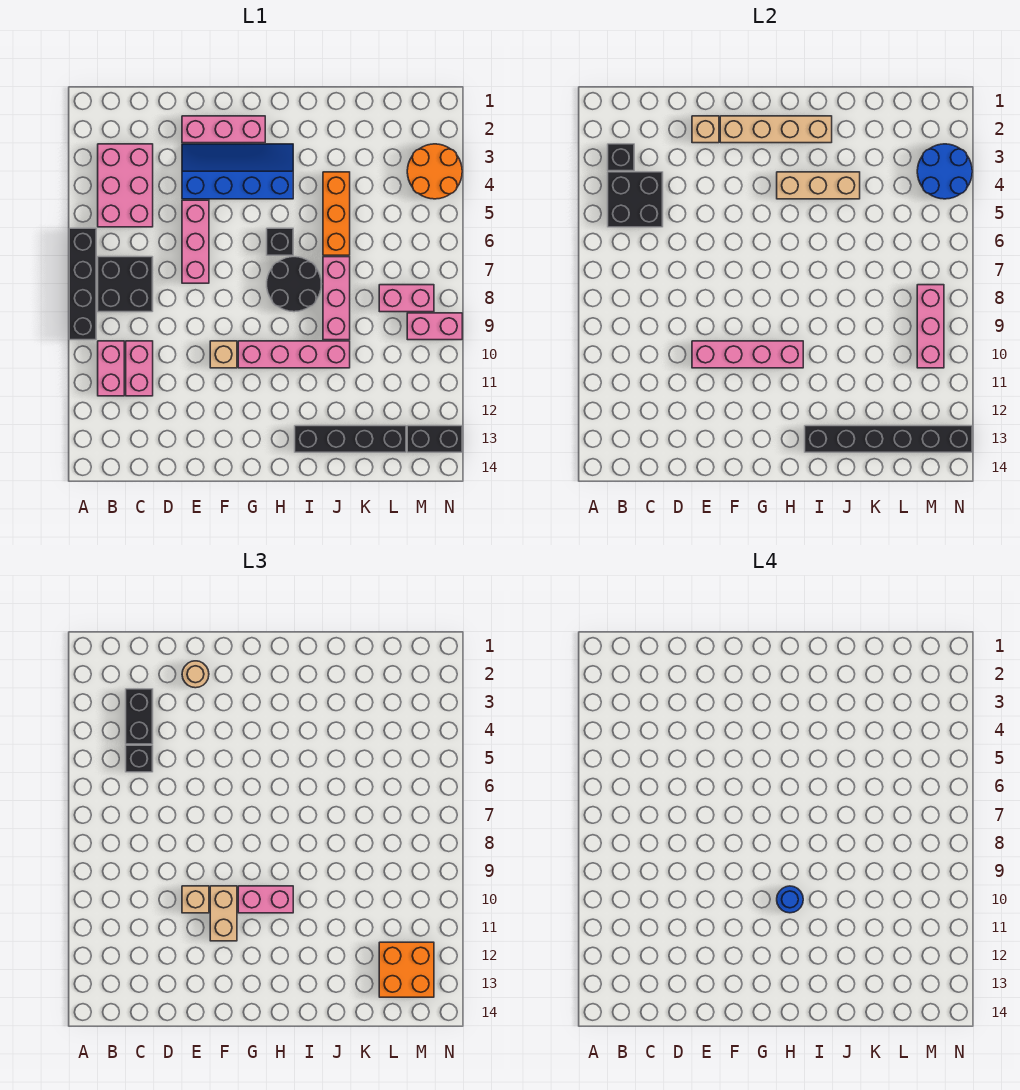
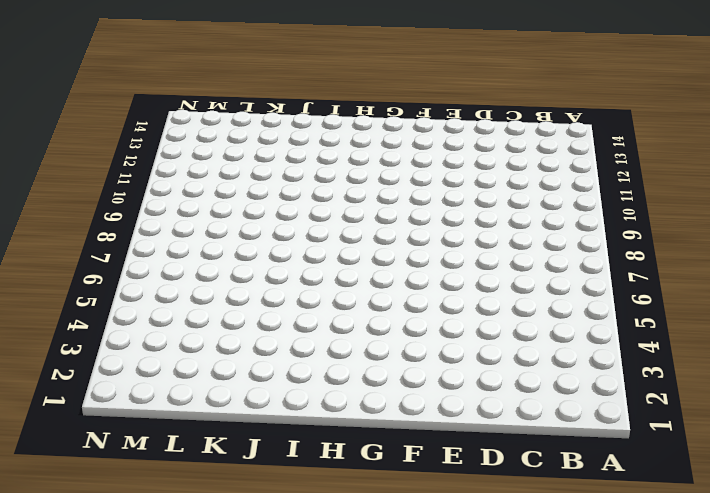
none -> black brick A6:A9 level 1
none -> pink brick B3:C5 level 1
none -> black brick B7:C8 level 1
none -> pink brick B10:B11 level 1

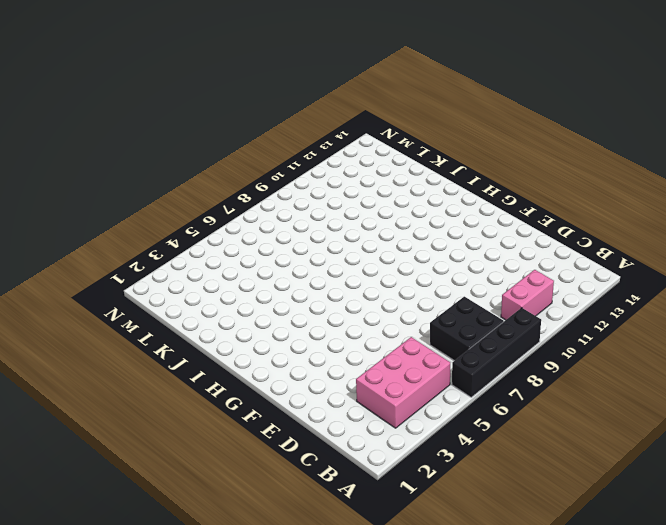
none -> pink brick C10:C11 level 1
none -> pink brick E2:G2 level 1
none -> blue slope E3:H4 level 1 top 4
none -> pink brick E5:E7 level 1

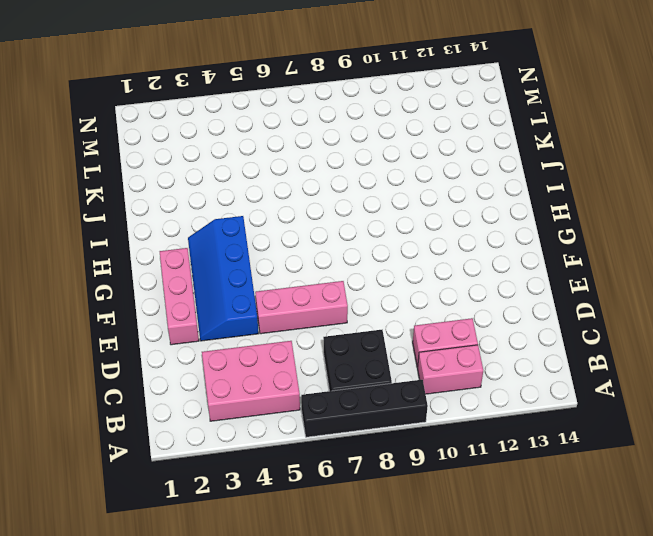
none -> tan brick F10 level 1
none -> pink brick G10:J10 level 1
none -> black brick H6 level 1
none -> black round brick H7:I8 level 1

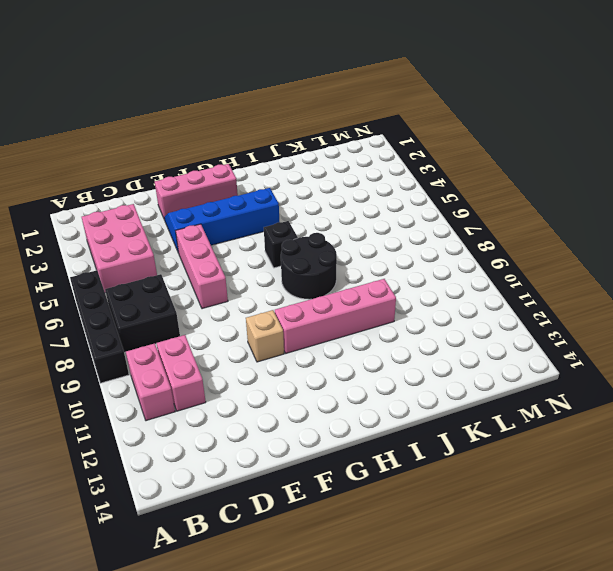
none -> black brick I13:L13 level 1
none -> orange brick J4:J6 level 1
none -> pink brick J7:J9 level 1
none -> pink brick L8:M8 level 1

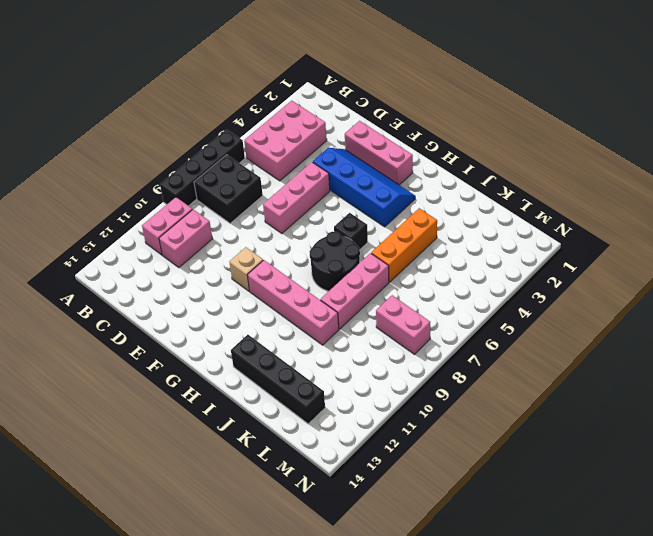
none -> orange round brick M3:N4 level 1
none -> pink brick M9:N9 level 1
none -> black brick M13:N13 level 1
none -> black brick B3 level 2

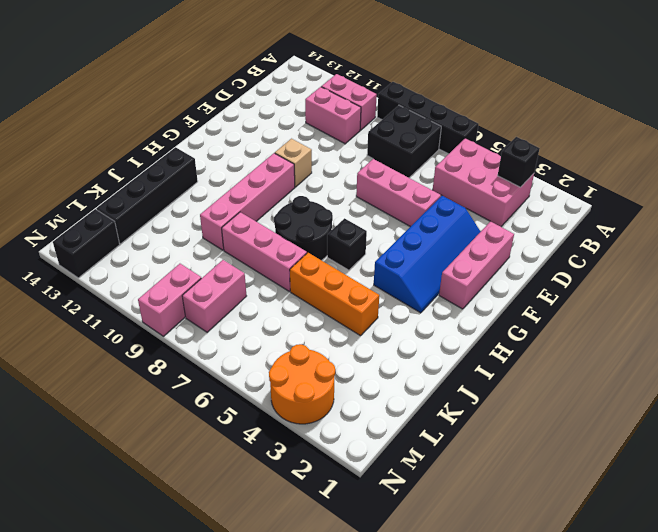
none -> black brick B4:C5 level 2
none -> tan brick E2 level 2
none -> pink brick E10:H10 level 2
none -> tan brick F2:I2 level 2

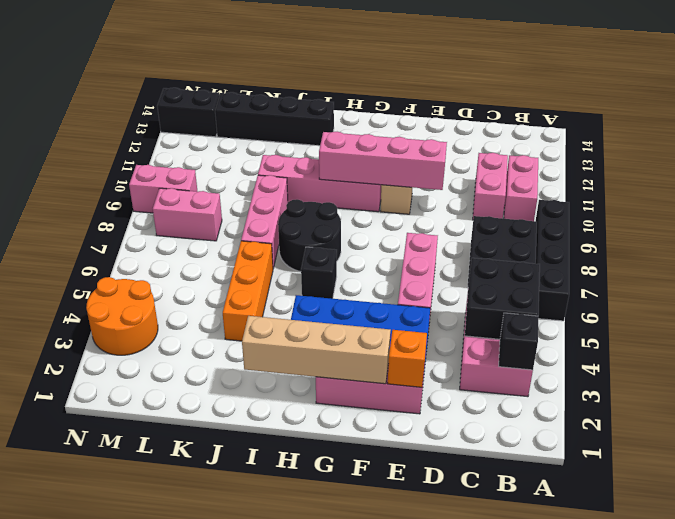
orange brick E2 level 2 -> tan brick E2 level 2
none -> tan brick H4:J4 level 2
none -> black brick I13:N13 level 2
none -> blue round brick M3:N4 level 2
none -> pink brick M8:M10 level 2

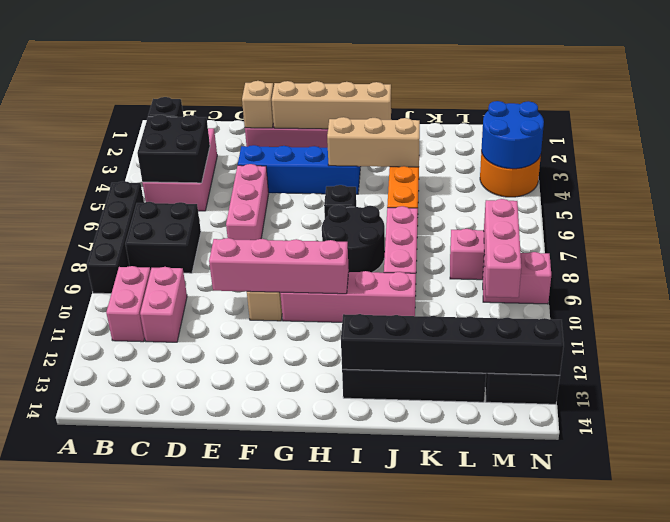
none -> black brick C3:C4 level 3
none -> black brick C5 level 3
none -> tan round brick E2 level 3
none -> tan brick E10 level 3

